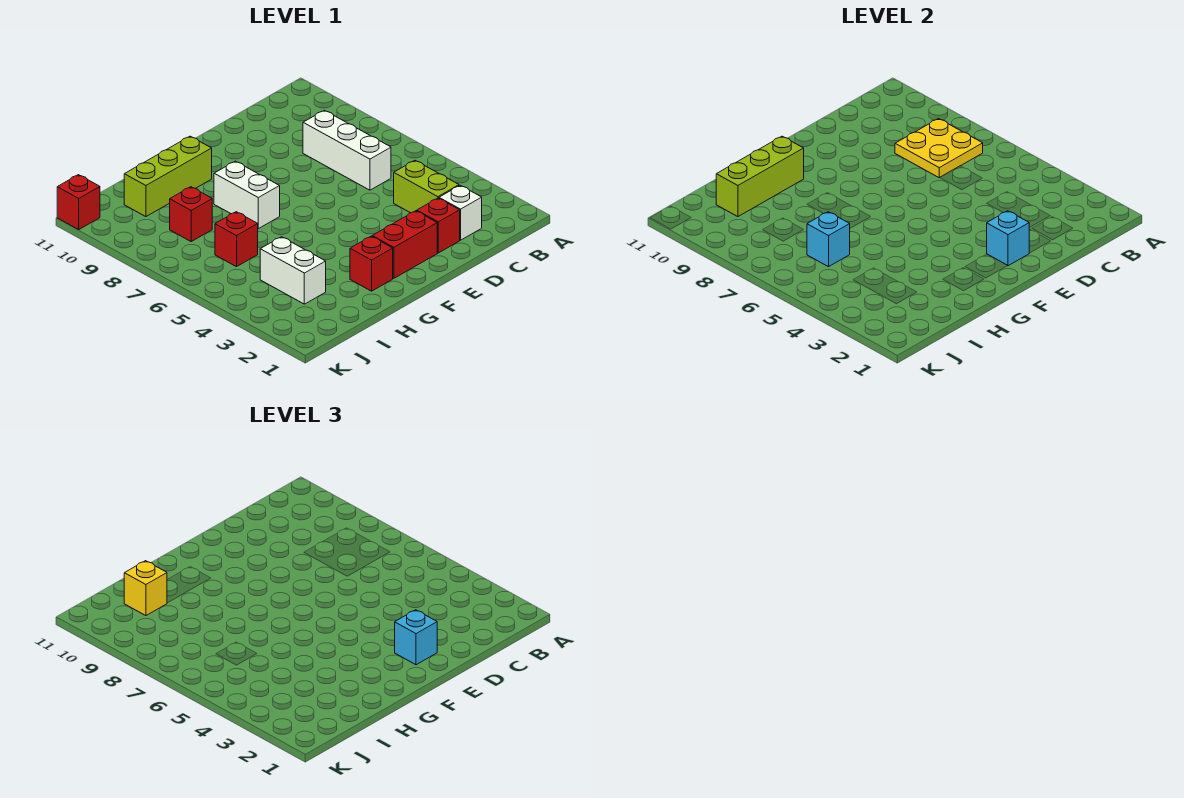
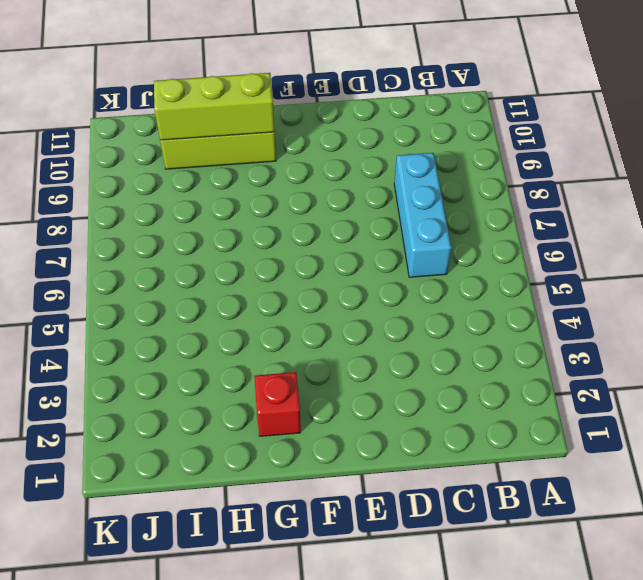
cyan brick C6:C8 level 1 -> white brick C6:C8 level 1
none -> white brick C2 level 1
none -> lime brick C3:C4 level 1
none -> red brick D2 level 1

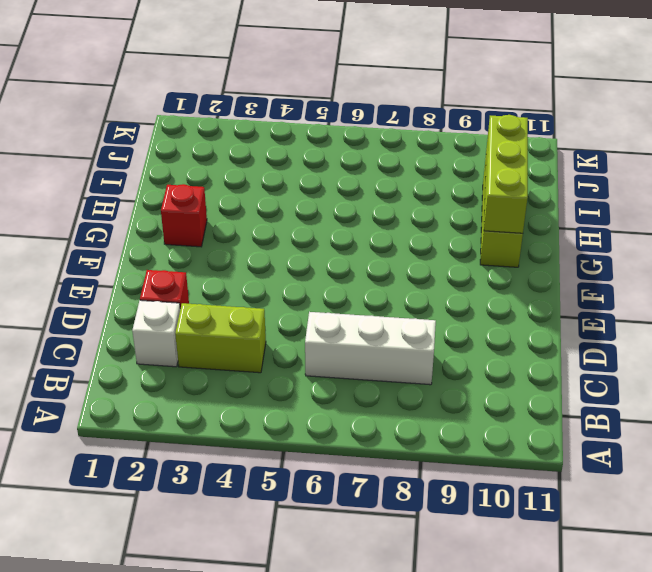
none -> red brick E2:F2 level 1
none -> white brick G7:G8 level 1
none -> white brick I3:I4 level 1

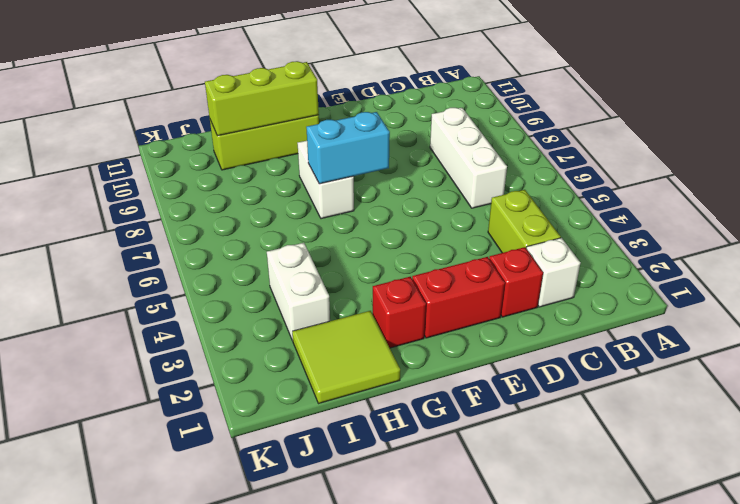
cyan brick F7:G7 level 2 -> none
lime tile H1:I2 level 1 -> none
none -> red brick I6 level 1
none -> red brick I8 level 1
none -> red brick K11 level 1

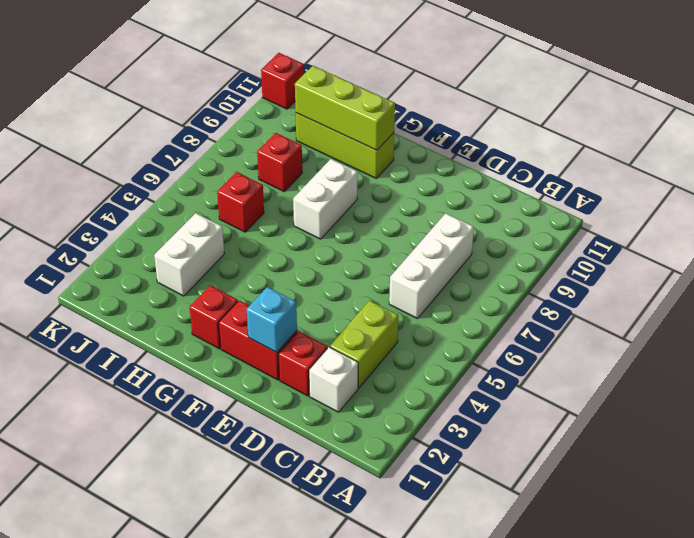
none -> yellow plate B7:C8 level 2
none -> cyan brick I6 level 2
none -> cyan brick E2 level 3

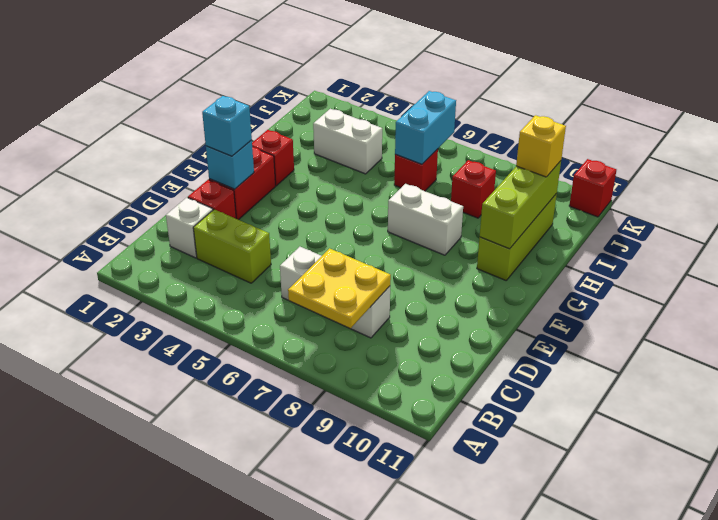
cyan brick I6:J6 level 2 -> cyan brick I6 level 2

